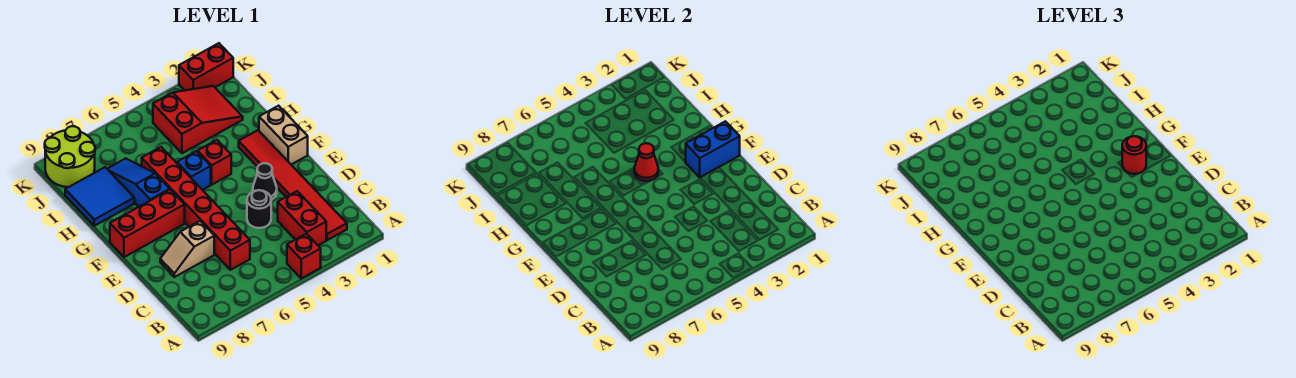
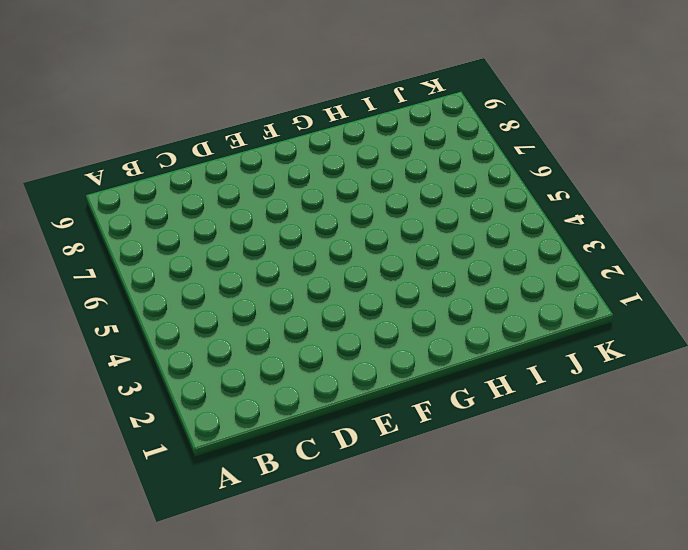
none -> red brick A4 level 1
none -> red tile B2:G2 level 1
none -> red brick B3:C3 level 1

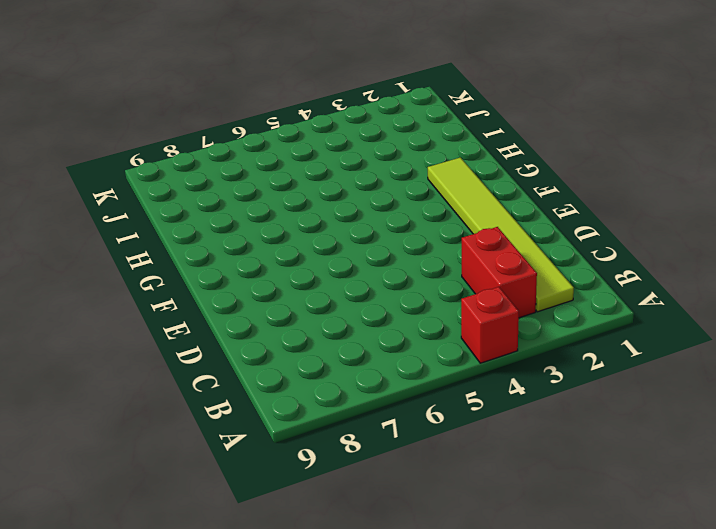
lime tile B2:G2 level 1 -> red tile B2:G2 level 1
none -> red brick C6:H6 level 1
none -> black round brick D4 level 1
none -> tan slope D7:D8 level 1 top 7

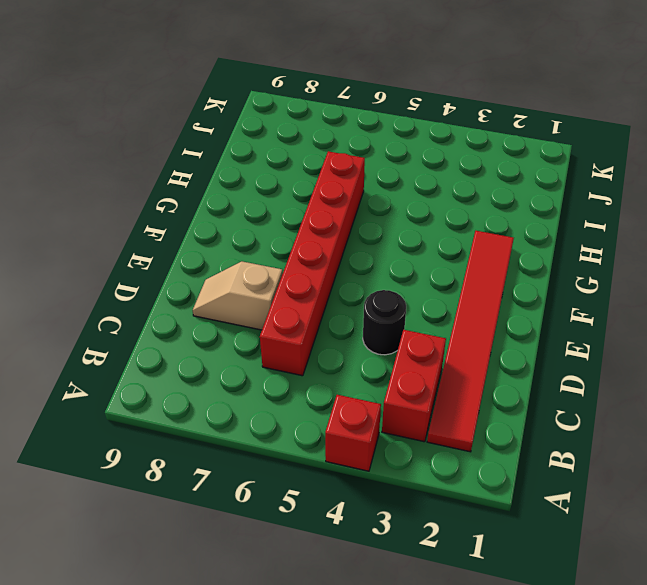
none -> black cone E3 level 1
none -> tan brick F1:G1 level 1
none -> red brick F7:F9 level 1

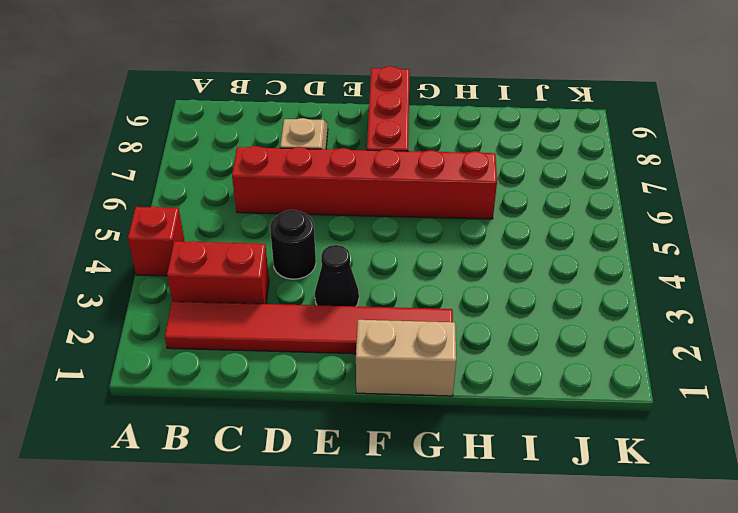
none -> red brick G4 level 1
none -> blue brick G5 level 1
none -> blue slope G7:I7 level 1 top G

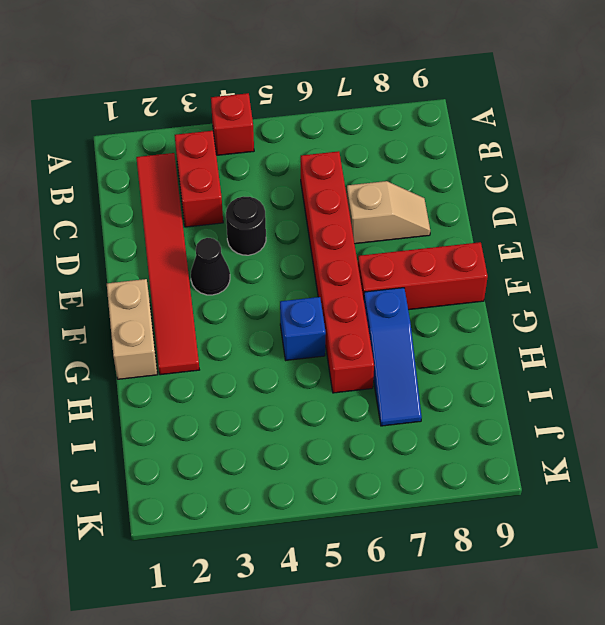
none -> red brick G4 level 1
none -> blue tile H8:I9 level 1
none -> red slope I2:J4 level 1 top 4

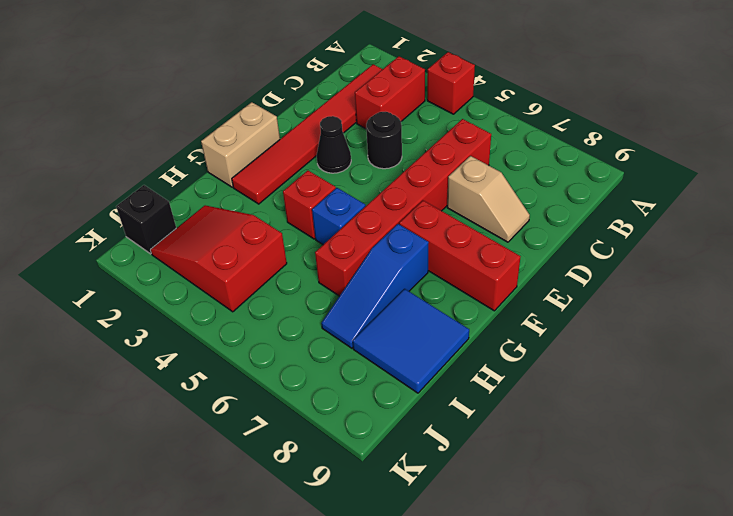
black brick J1 level 1 -> none
none -> lime round brick J8:K9 level 1
none -> red brick K1:K2 level 1
none -> blue brick F1:F2 level 2

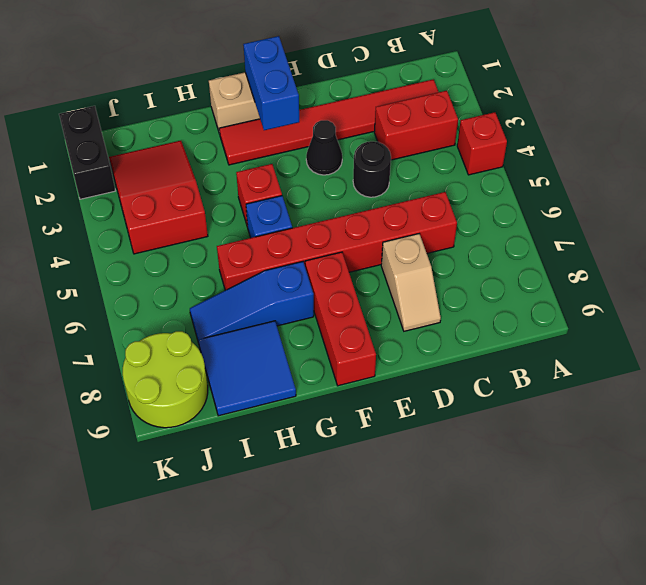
black brick K1:K2 level 1 -> red brick K1:K2 level 1
none -> red cone G4 level 2
none -> red round brick F2 level 3

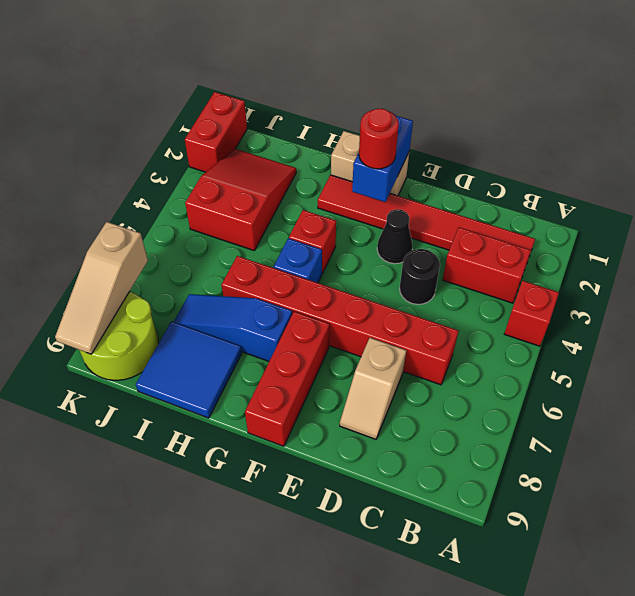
tan slope K7:K9 level 2 top 7 -> none
none -> red cone G4 level 2

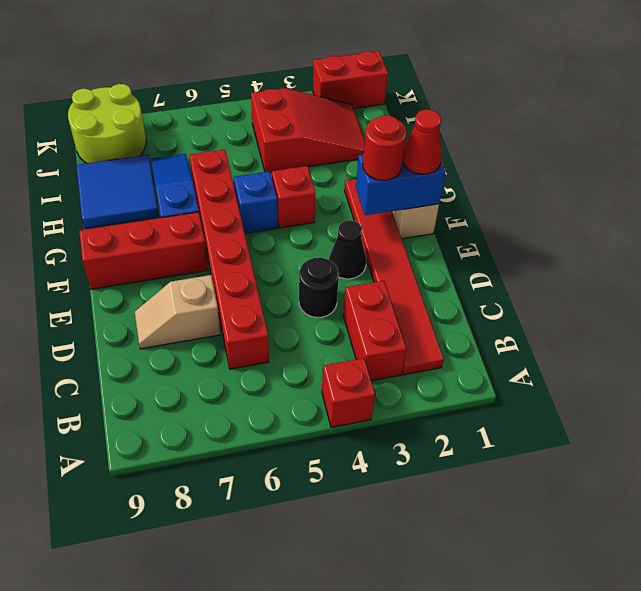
red cone F1 level 3 -> red cone G4 level 2

